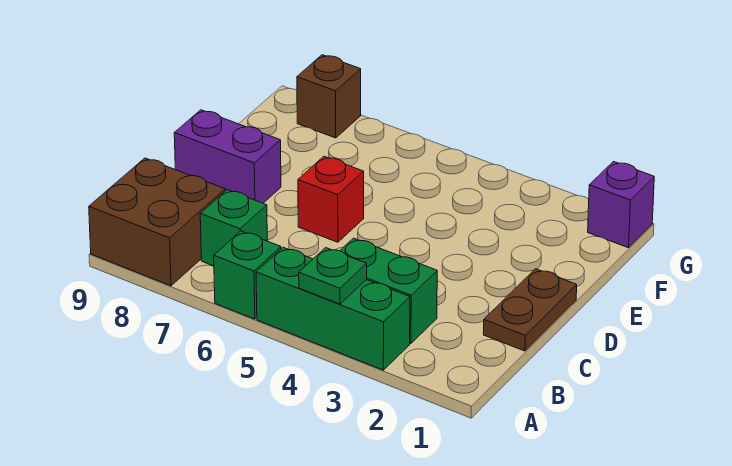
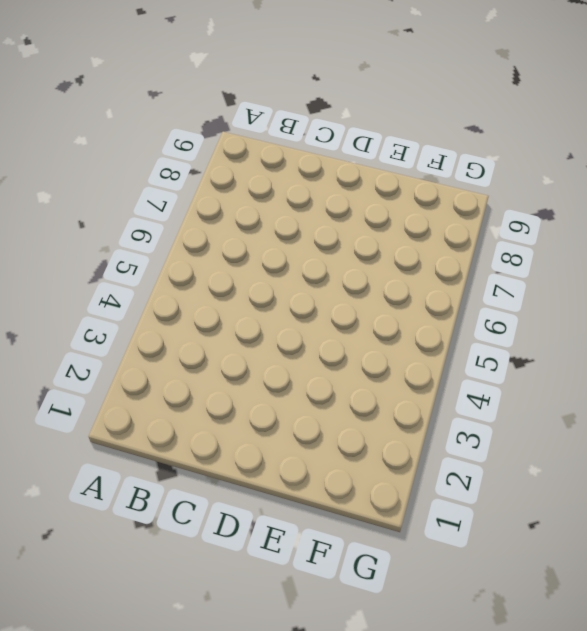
none -> green brick A3:A5 level 1
none -> green brick A6 level 1

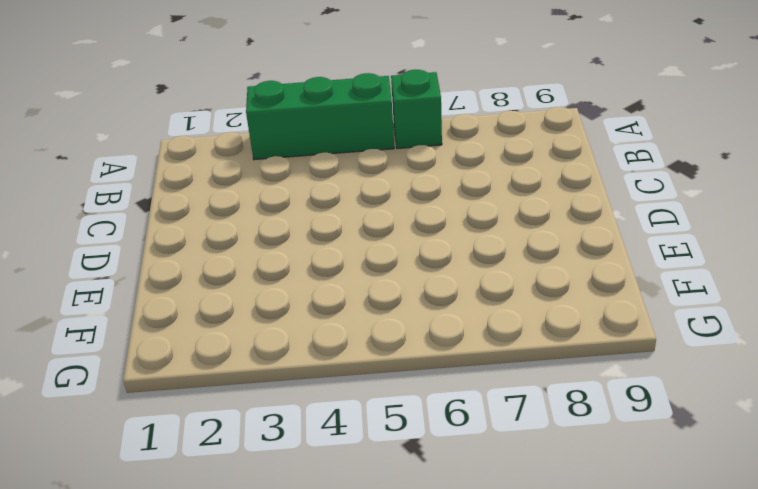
none -> brown brick A8:B9 level 1
none -> green brick B3:B4 level 1

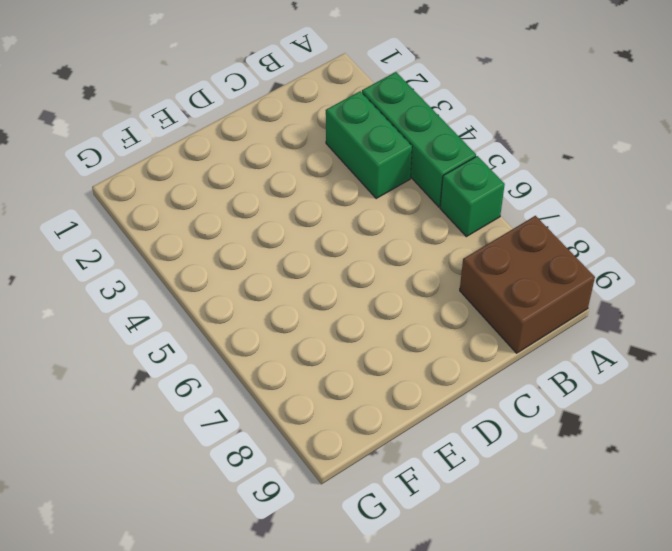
none -> green brick B7 level 1
none -> brown plate C1:D1 level 1

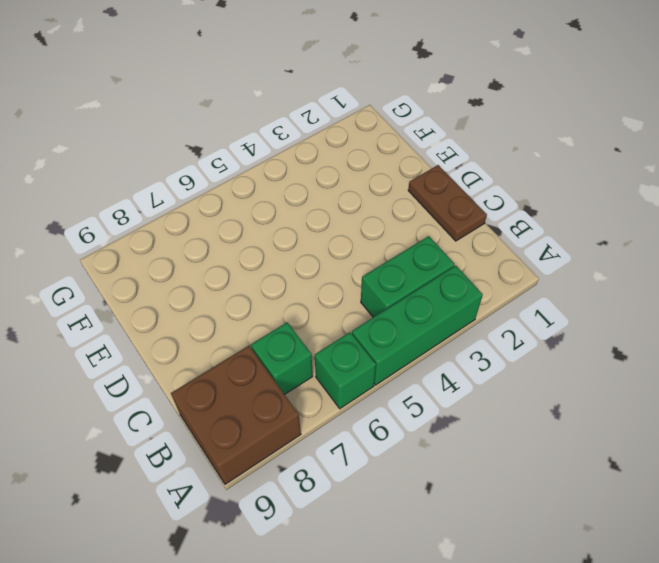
none -> red brick D6 level 1
none -> purple brick D8:D9 level 1

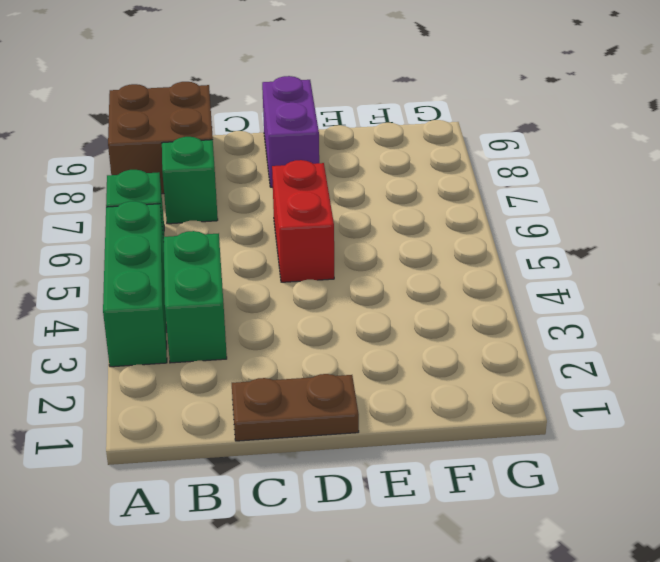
red brick D5:D6 level 1 -> red brick D6 level 1
none -> purple brick G1 level 1
none -> brown brick G8 level 1

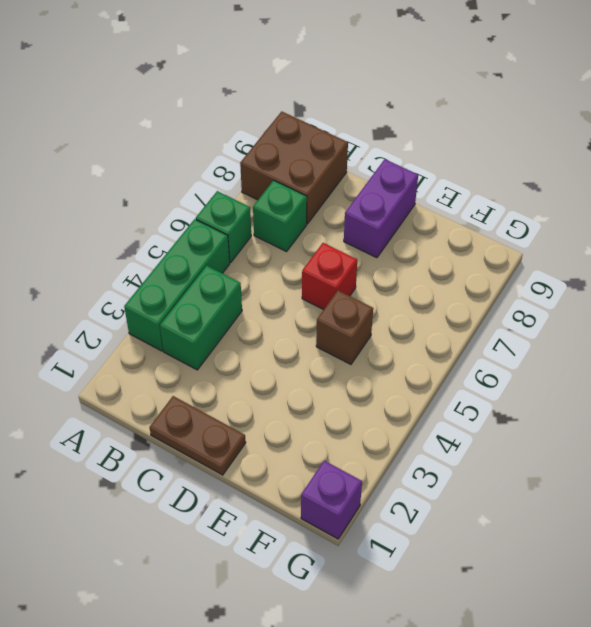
brown brick E5 level 1 -> brown brick G8 level 1
none -> green plate A4 level 2

